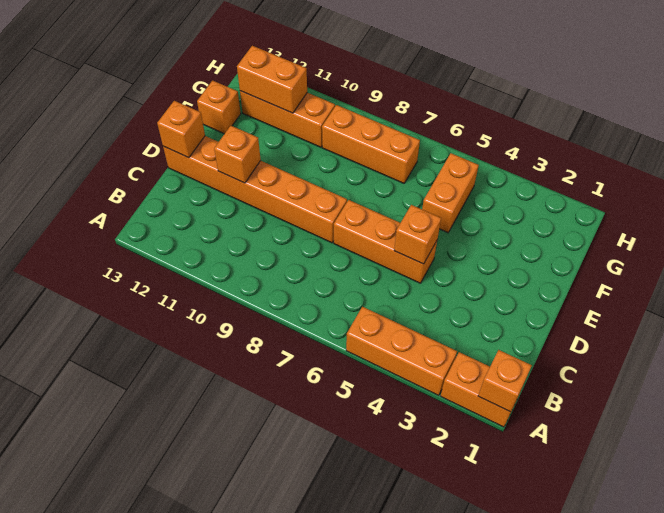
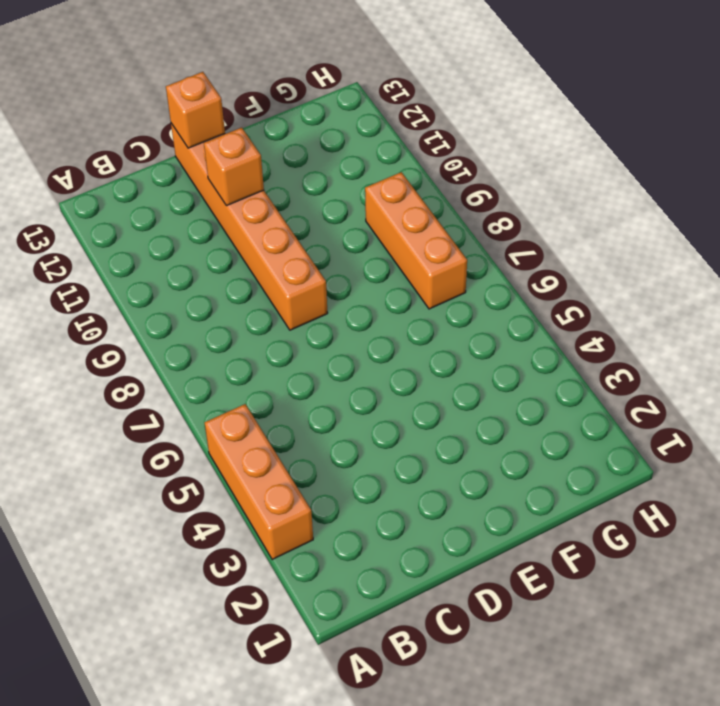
none -> orange brick A1:A2 level 1
none -> orange brick D5:D7 level 1
none -> orange brick F5:G5 level 1

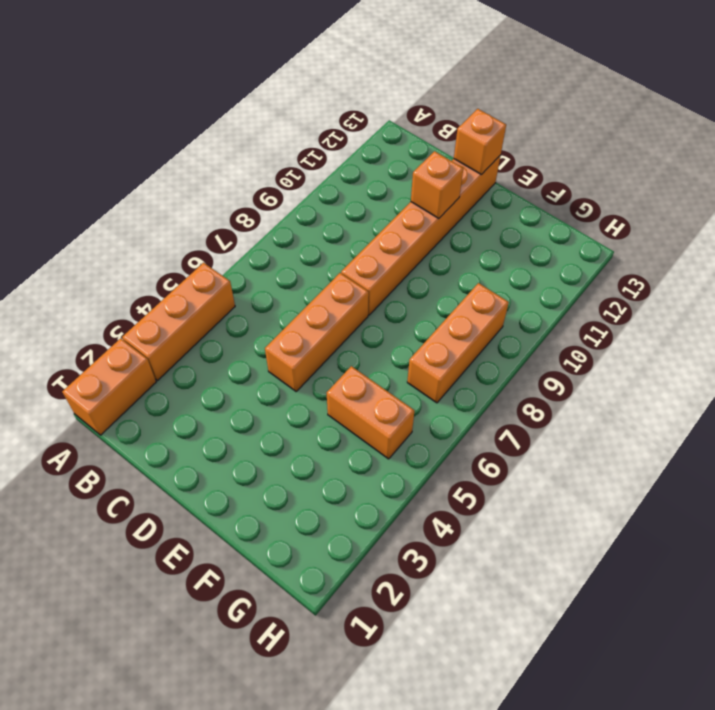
none -> orange brick F13 level 1
none -> orange brick G10:G12 level 1
none -> orange brick A1 level 2

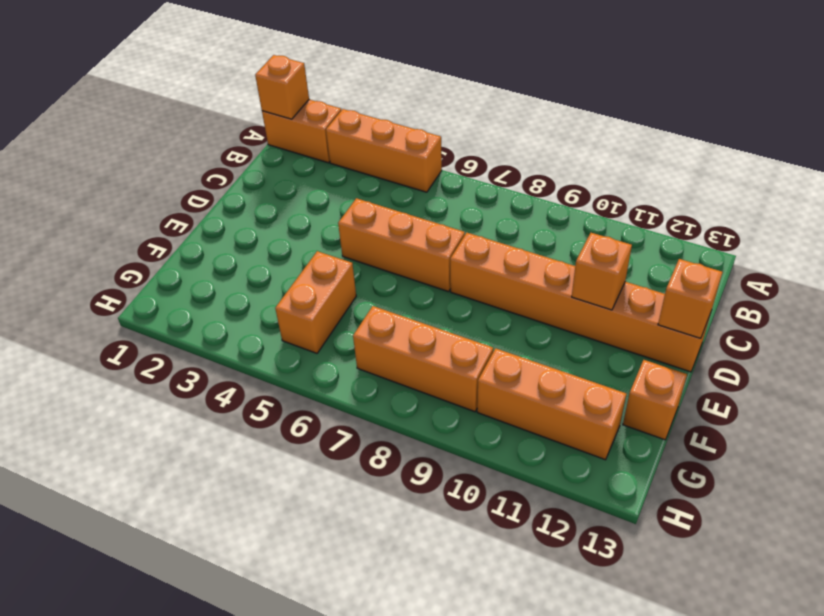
none -> orange brick D5 level 2
none -> orange brick G11:G12 level 2

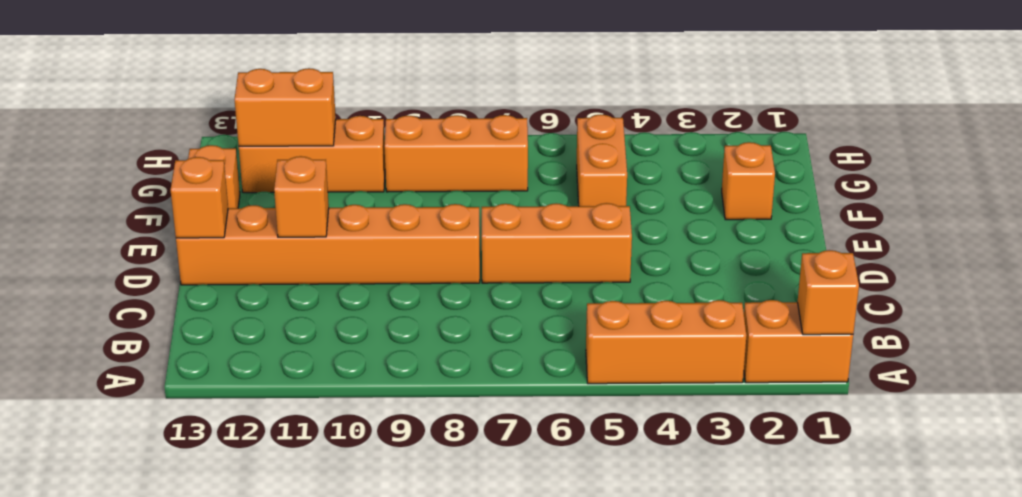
orange brick F2 level 1 -> orange brick D5 level 2

